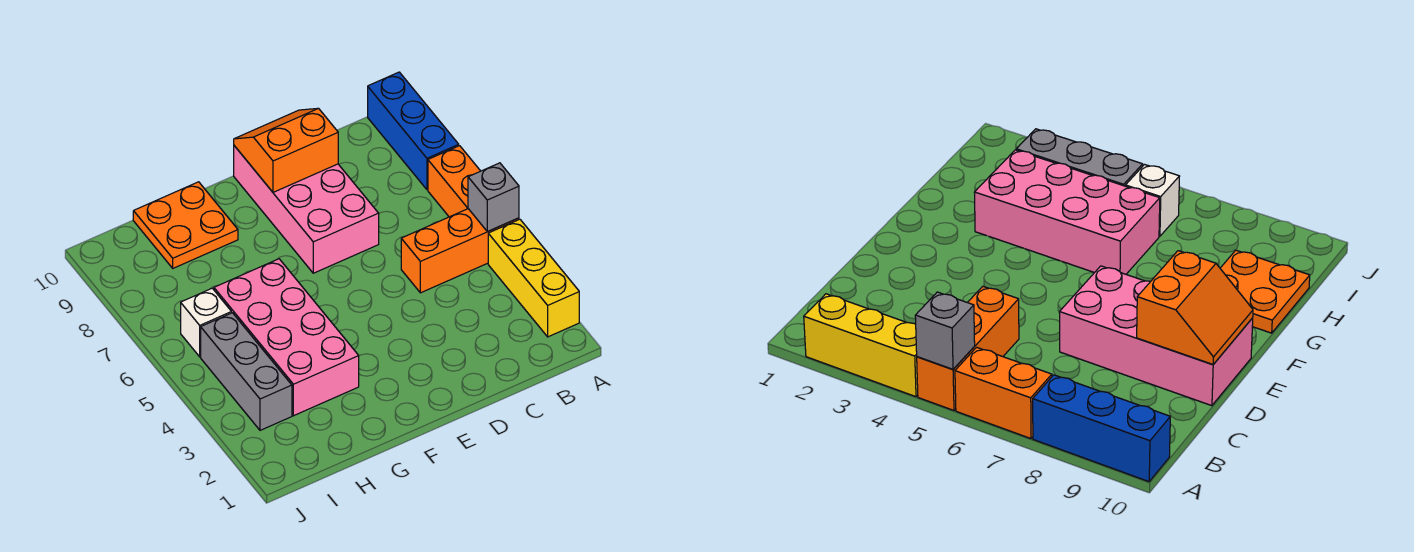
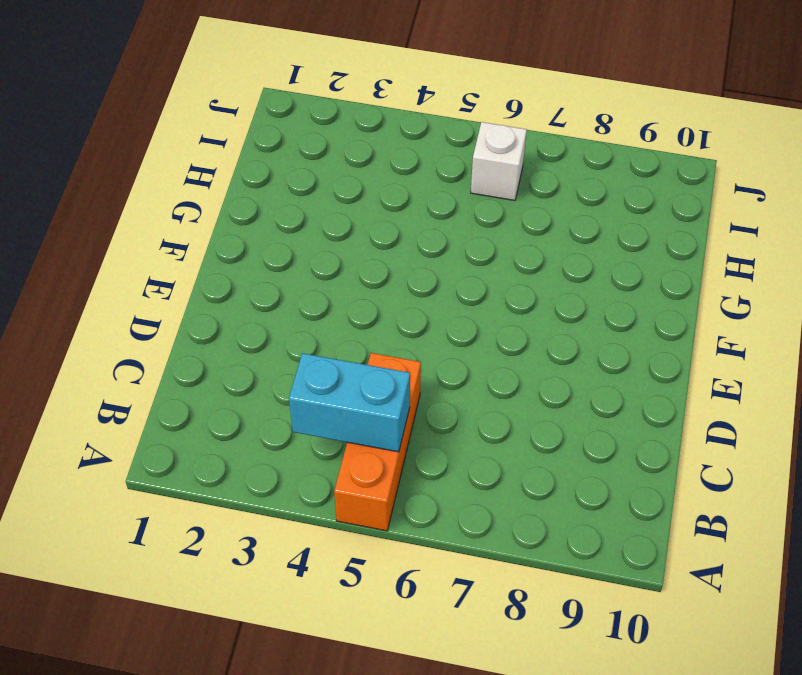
cyan brick B4:B5 level 2 -> none
none -> yellow brick A2:A4 level 1
none -> orange brick A6:A7 level 1

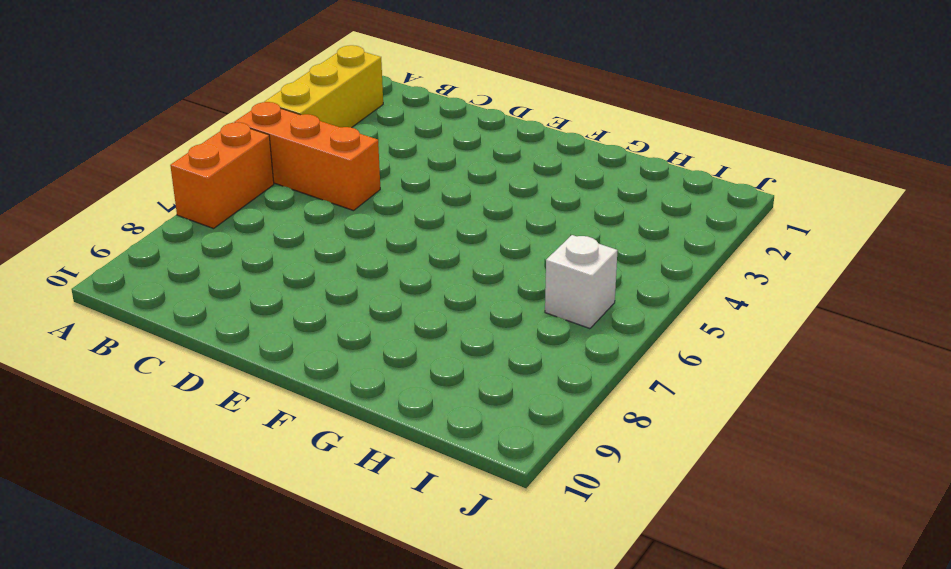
none -> blue brick A8:A10 level 1
none -> pink brick D7:E10 level 1

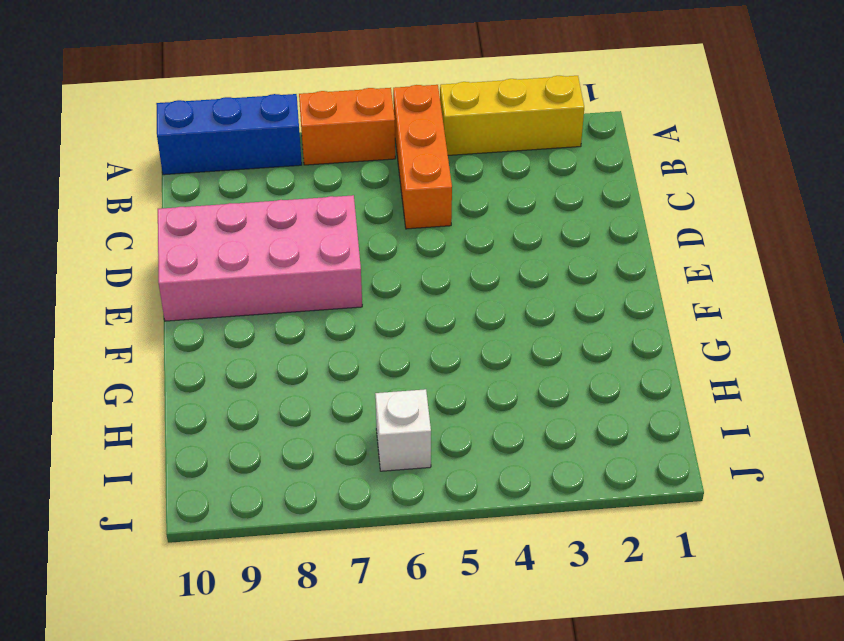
none -> pink brick G3:H6 level 1
none -> orange plate G9:H10 level 1

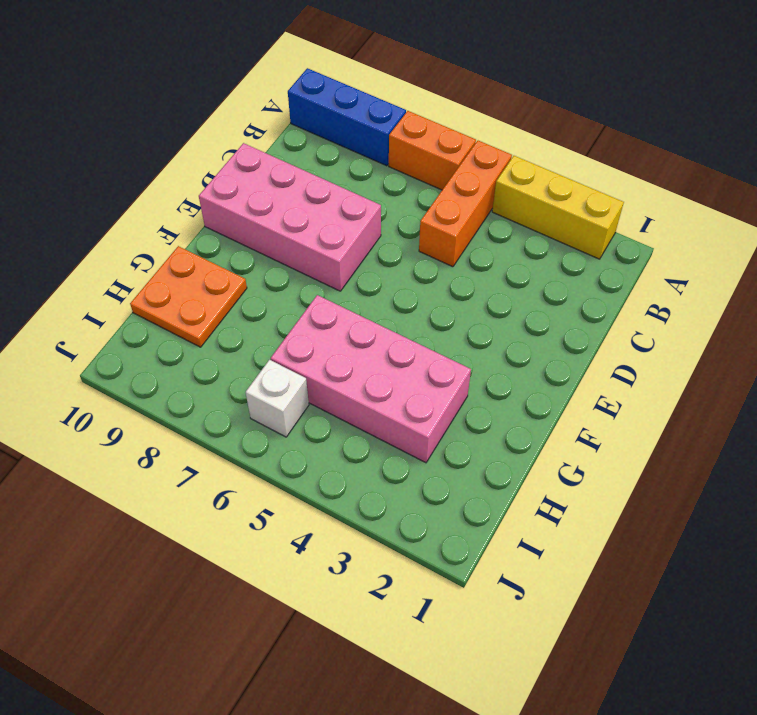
none -> grey brick I3:I5 level 1
none -> grey brick A5 level 2

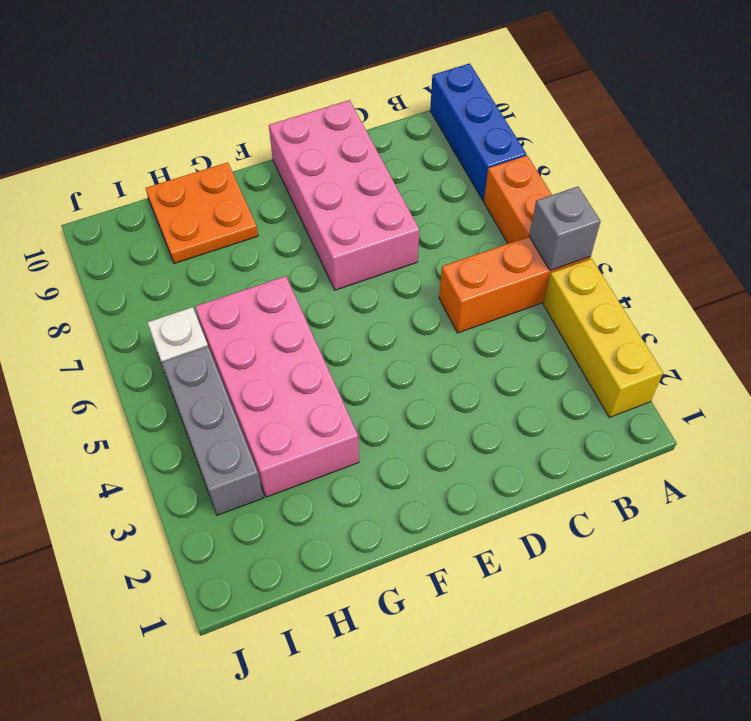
none -> orange slope D9:E10 level 2 top 9

